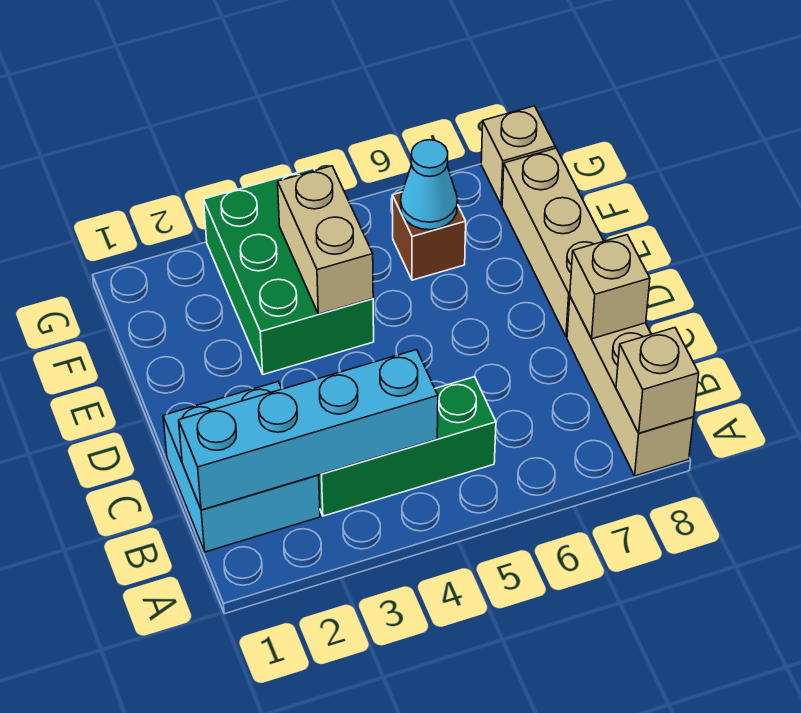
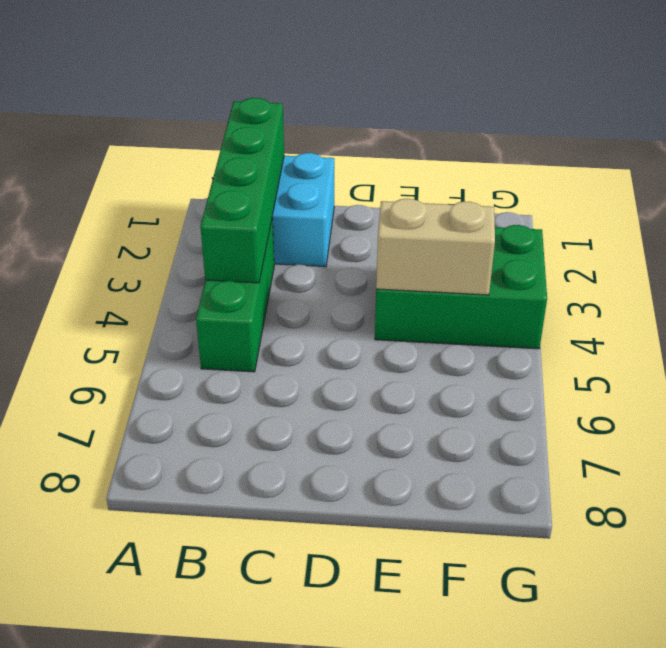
green brick B1:B4 level 2 -> cyan brick B1:B4 level 2
none -> tan brick A8:C8 level 1
none -> tan brick D8:F8 level 1
none -> brown brick F6 level 1

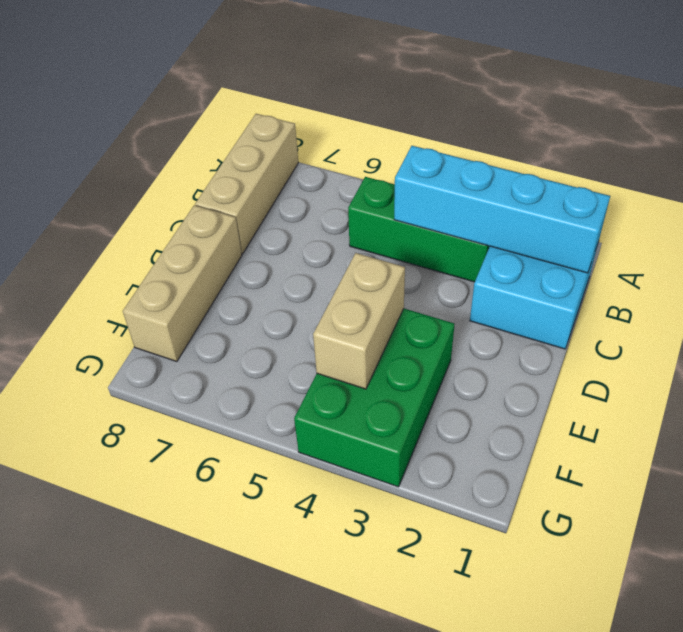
none -> brown brick F6 level 1
none -> tan brick G8 level 1
none -> tan brick A8 level 2

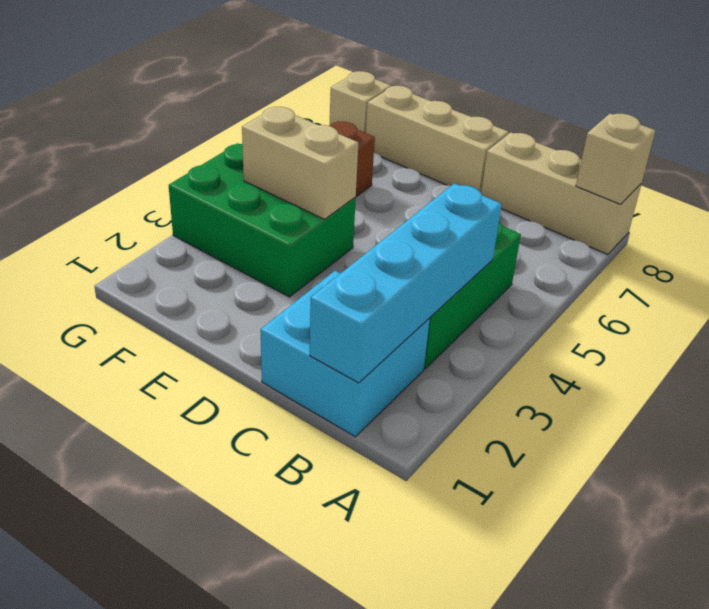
none -> tan brick C8 level 2
none -> cyan cone F6 level 2

